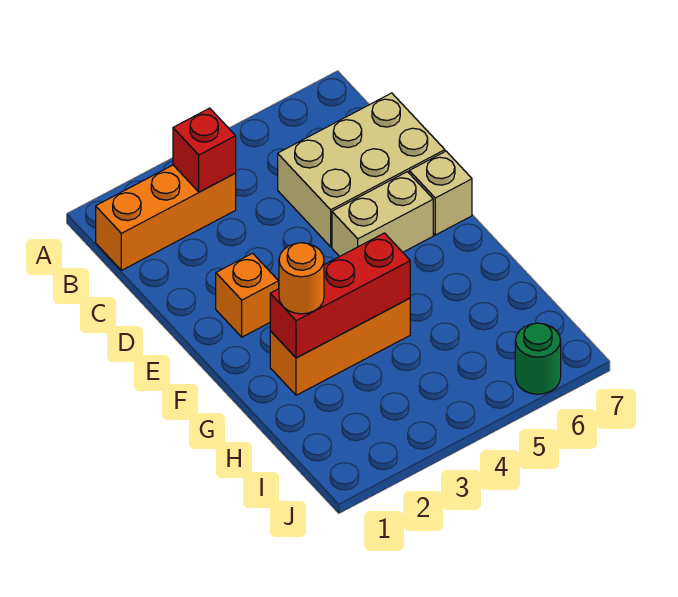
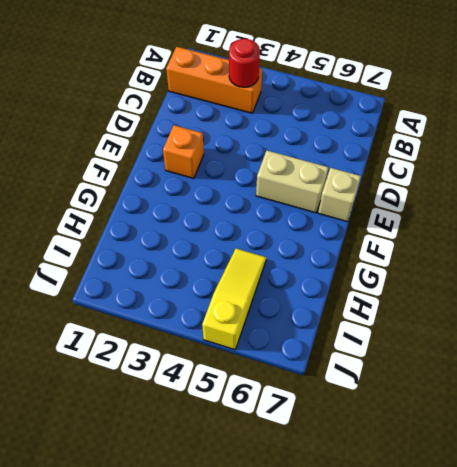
red round brick B3 level 2 -> red brick B3 level 2
yellow slope H5:J5 level 1 top J -> none
none -> tan brick C5:D7 level 1
none -> orange brick G2:G4 level 1

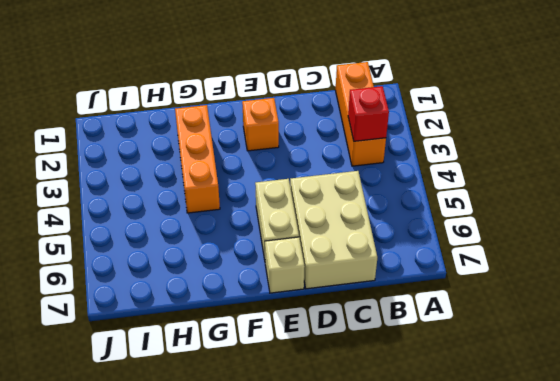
none -> green round brick J6 level 1
none -> red brick G2:G4 level 2

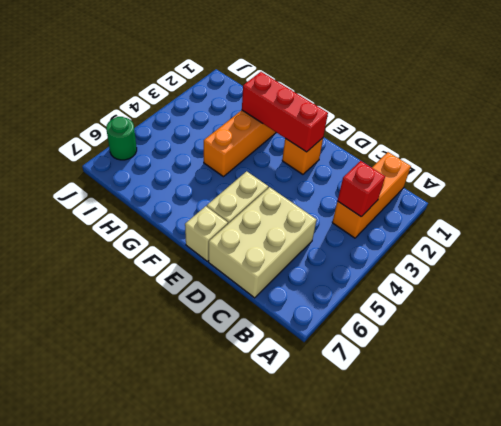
red brick E2:G2 level 2 -> red brick G2:G4 level 2
none -> orange round brick G2 level 3

